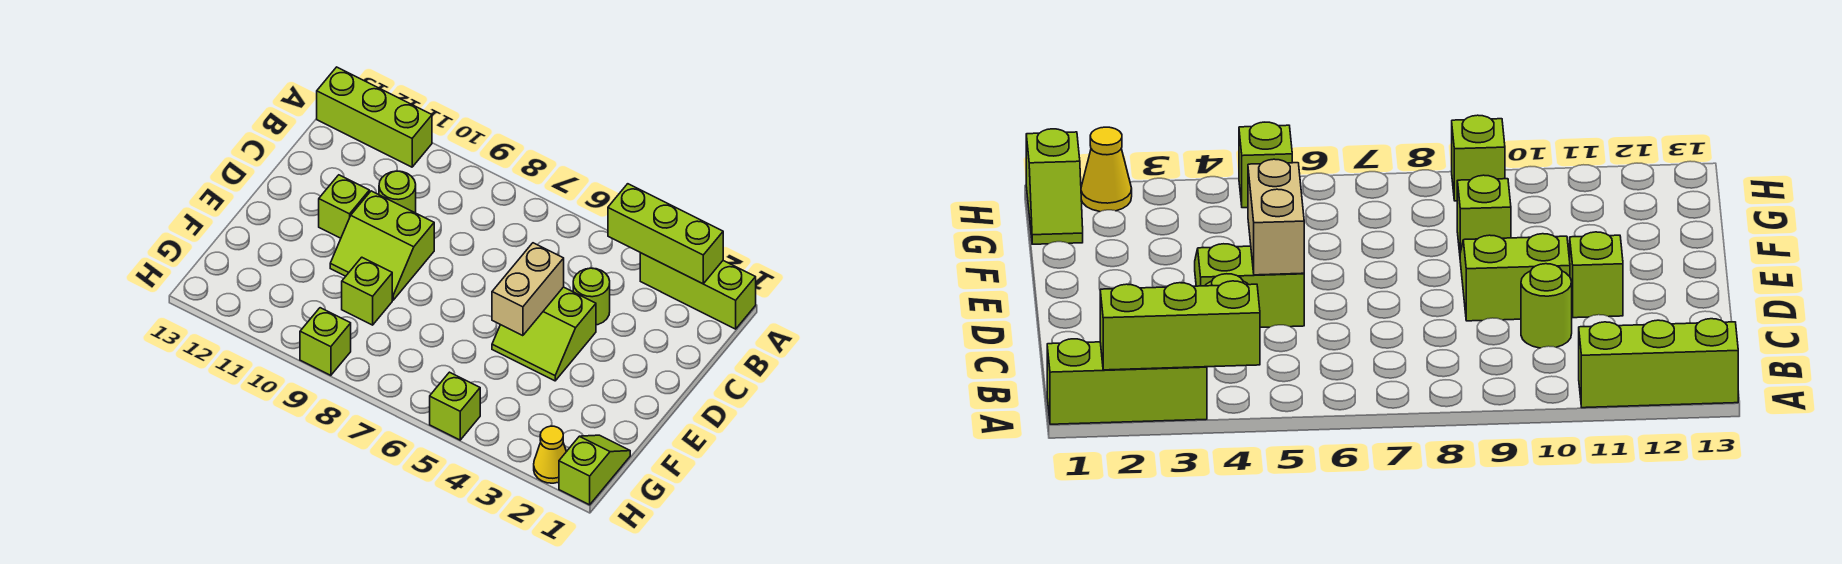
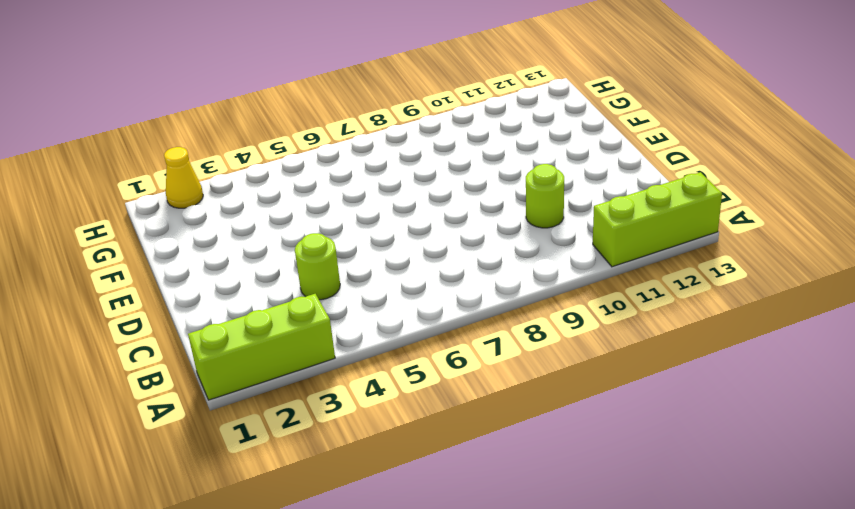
none -> lime slope D4:E5 level 1 top D
none -> lime slope D9:E10 level 1 top D
none -> lime brick D11 level 1

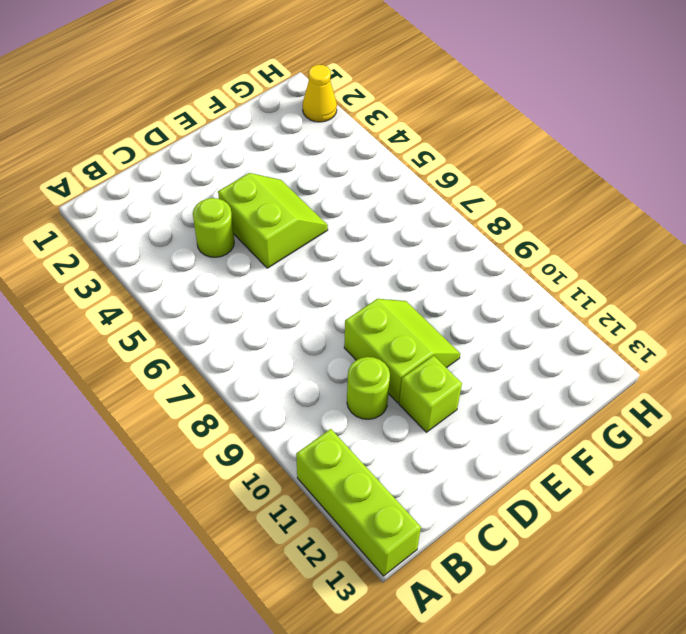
none -> lime brick A1:A3 level 1
none -> lime brick F9 level 1
none -> lime slope G1:H1 level 1 top H

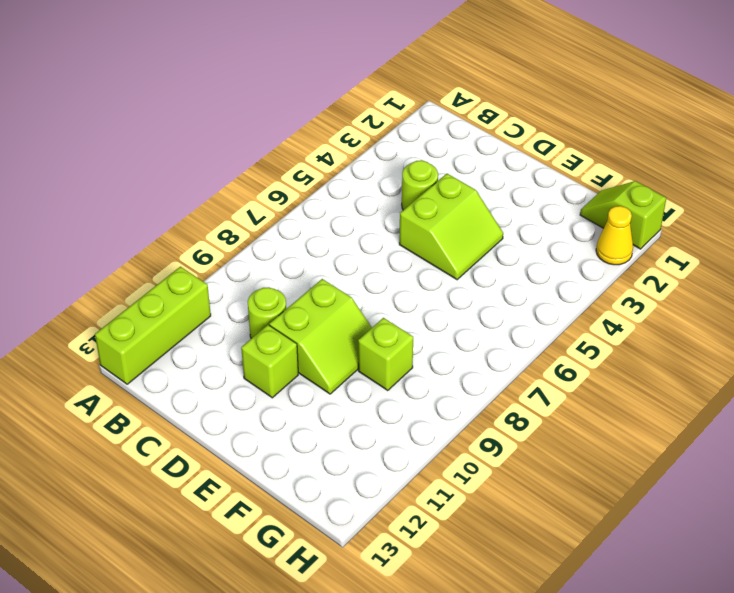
none -> lime brick A1:A3 level 1
none -> lime brick H5 level 1
none -> lime brick H9 level 1

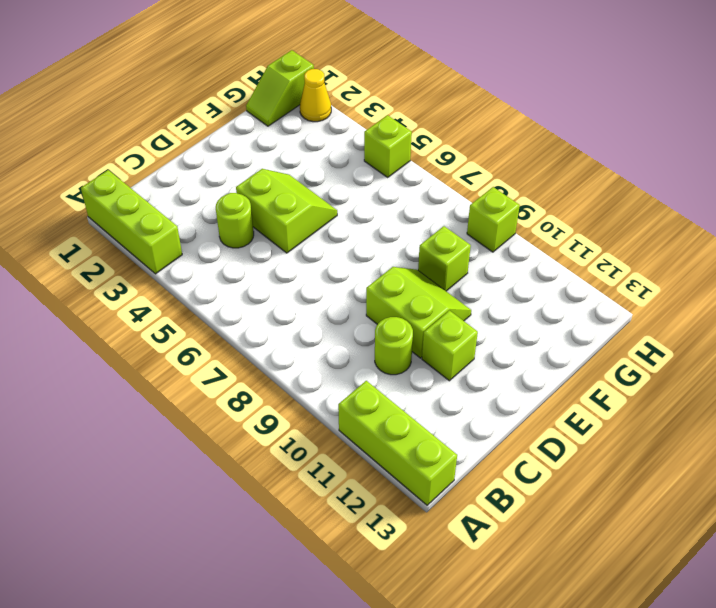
none -> lime brick A2:A4 level 2
none -> tan brick D5:E5 level 2

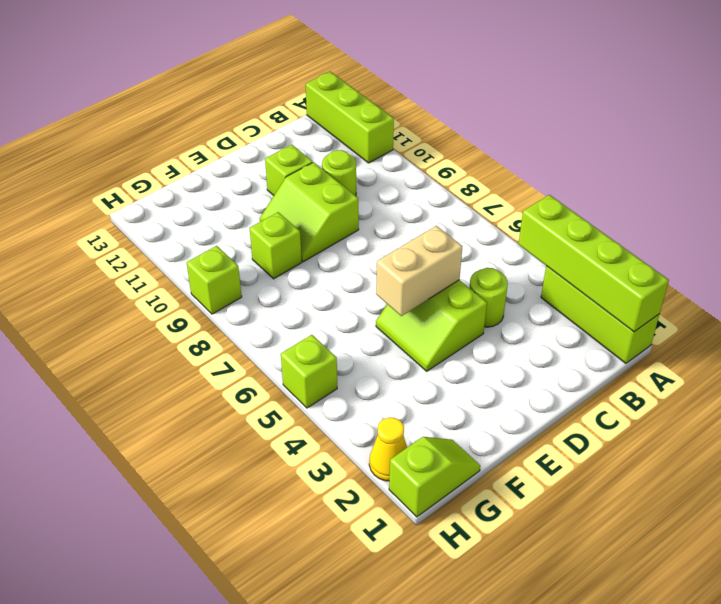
lime brick A1:A4 level 2 -> lime brick A2:A4 level 2

